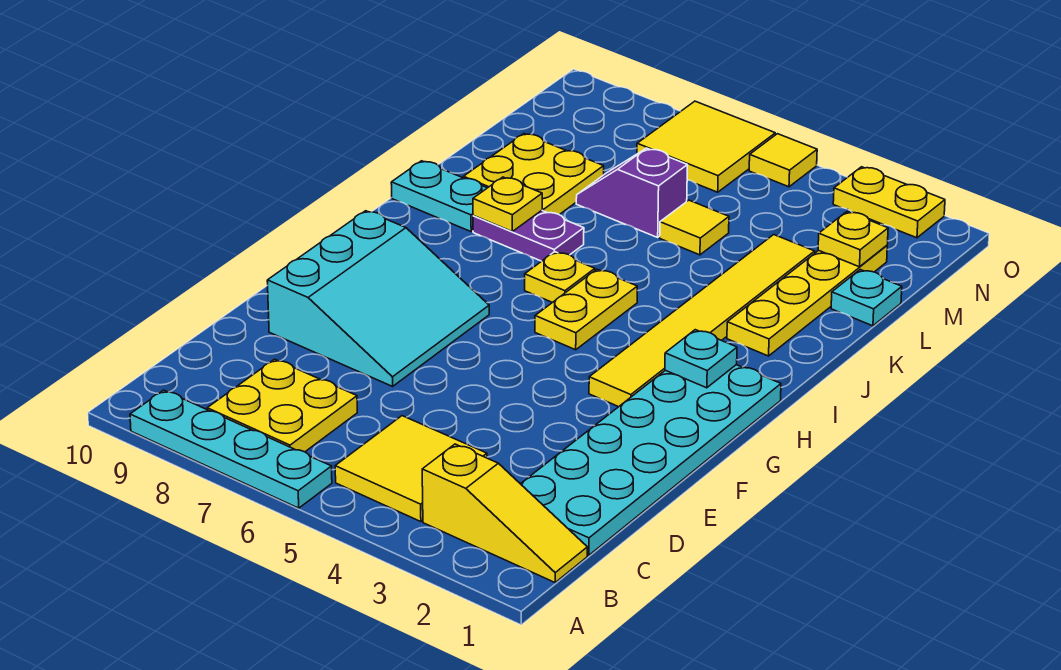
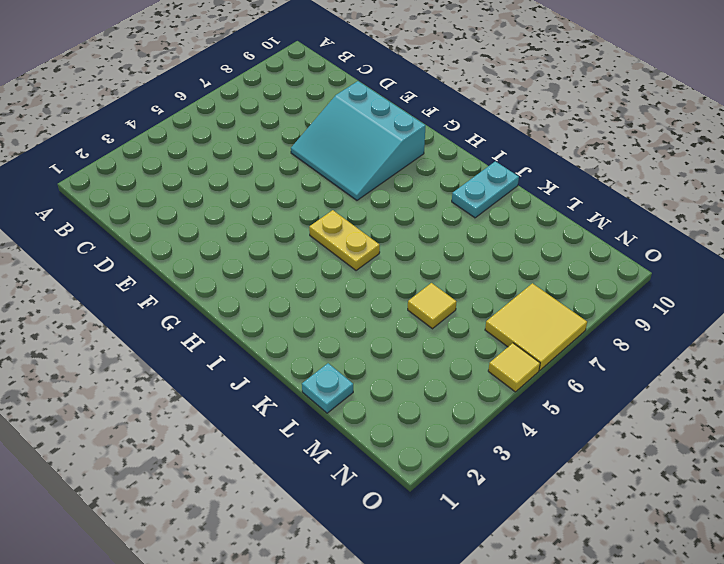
none -> cyan plate A6:A9 level 1
none -> yellow slope B1:B3 level 1 top 3
none -> yellow tile B4:C5 level 1

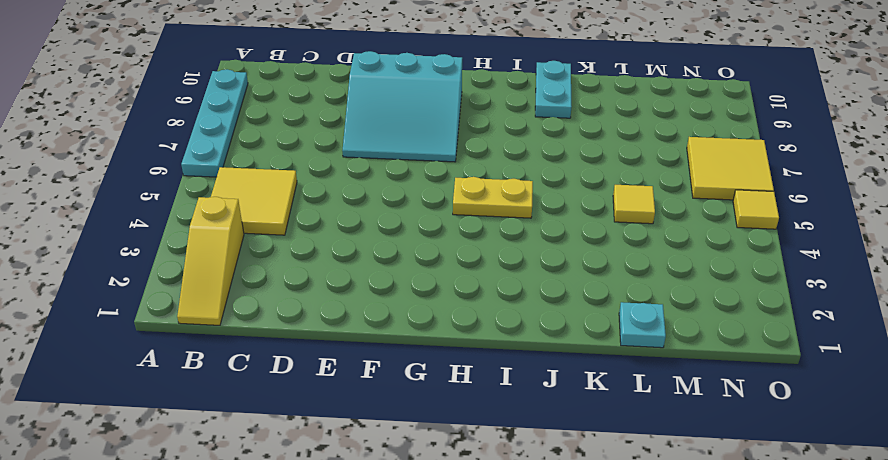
none -> yellow plate B7:C8 level 1
none -> cyan plate C1:H2 level 1
none -> yellow tile G3:L3 level 1

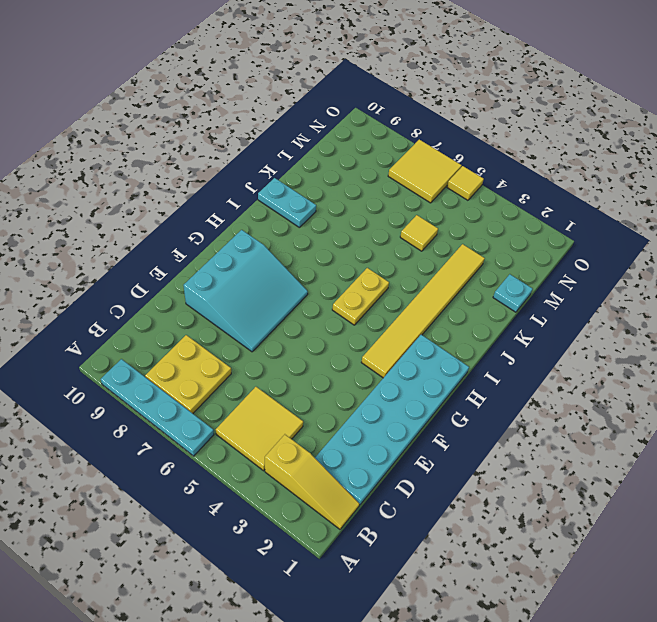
none -> yellow plate I6 level 1
none -> yellow plate J2:M2 level 1
none -> purple plate J7:J8 level 1

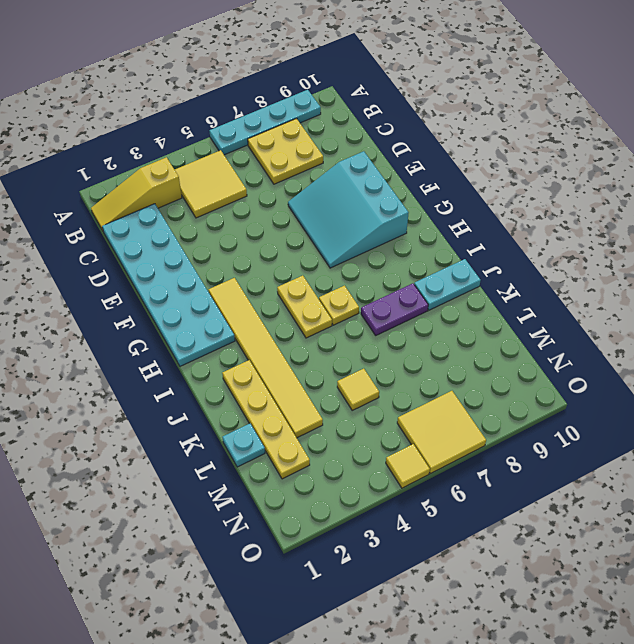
none -> yellow plate K8:L9 level 1
none -> purple slope L6:L7 level 1 top 6
none -> yellow plate O2:O3 level 1

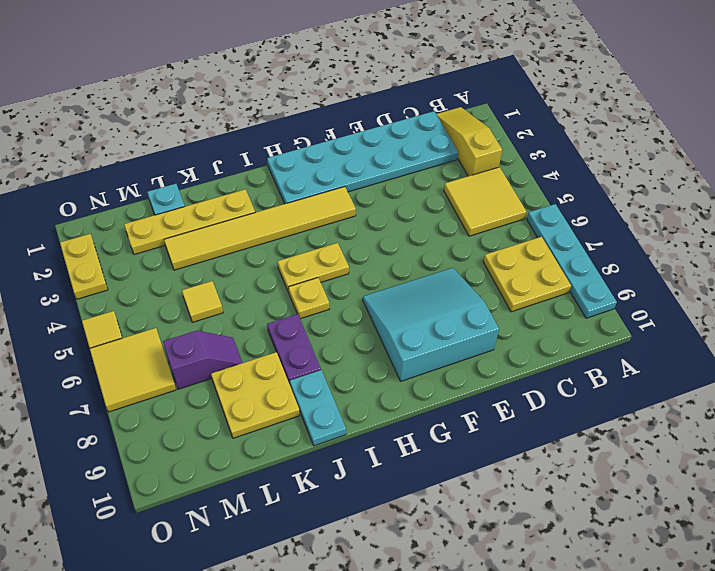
purple slope L7:M7 level 1 top M -> purple slope L6:L7 level 1 top 6
none -> cyan plate H2 level 2
none -> yellow plate J8 level 2
none -> yellow plate M2 level 2

